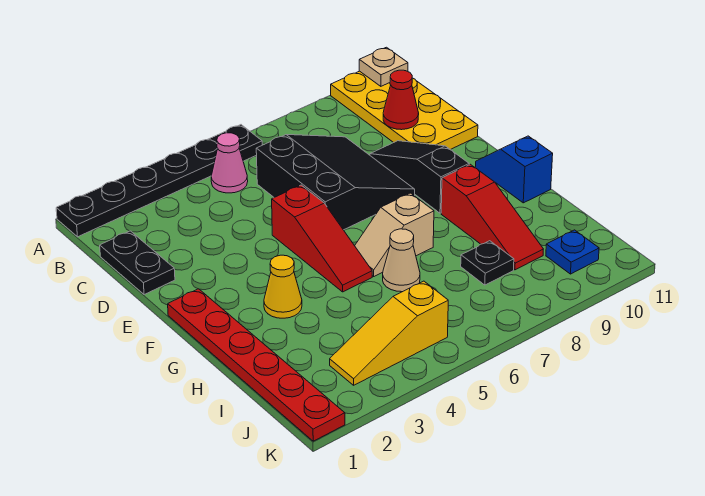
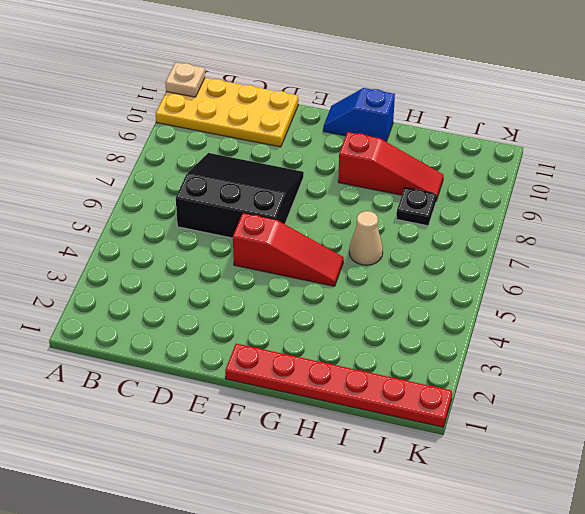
none -> black plate A1:A6 level 1
none -> pink cone B5 level 1
none -> black plate C1:D1 level 1

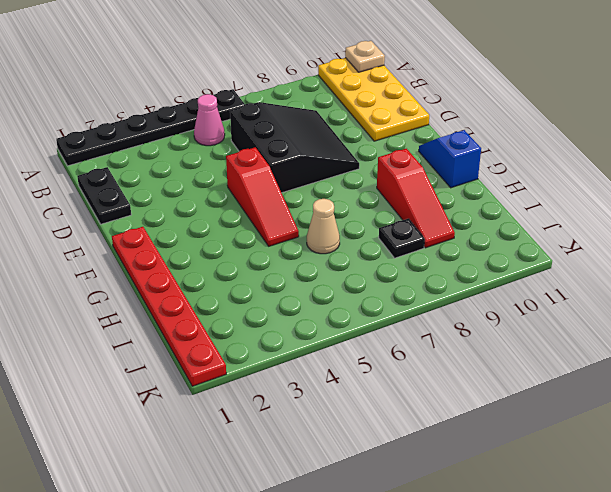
none -> black slope D9:F9 level 1 top F
none -> yellow cone G3 level 1
none -> tan slope G6:G7 level 1 top 7

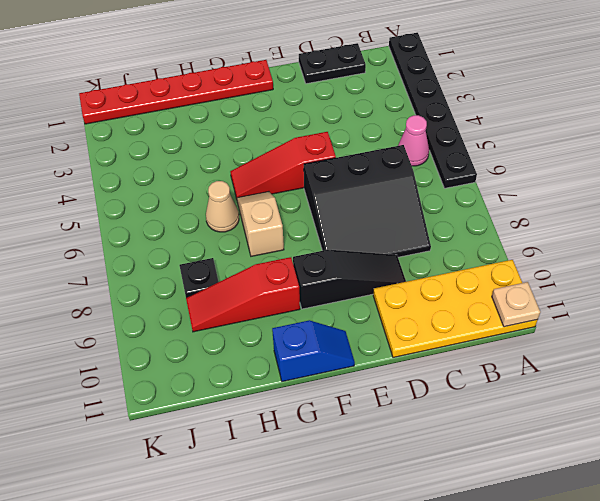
none -> yellow cone G3 level 1
none -> yellow slope J3:J5 level 1 top 5
none -> blue plate J10 level 1

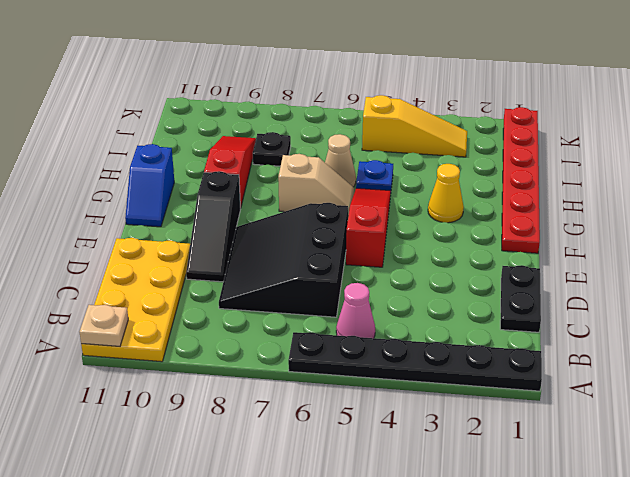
blue plate H5 level 1 -> blue plate J10 level 1
none -> red cone C10 level 2

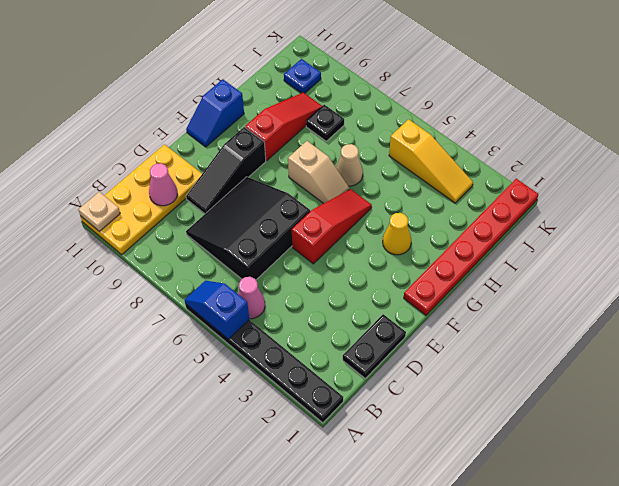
blue slope A5:A6 level 2 top 5 -> none
pink cone C10 level 2 -> red cone C10 level 2

